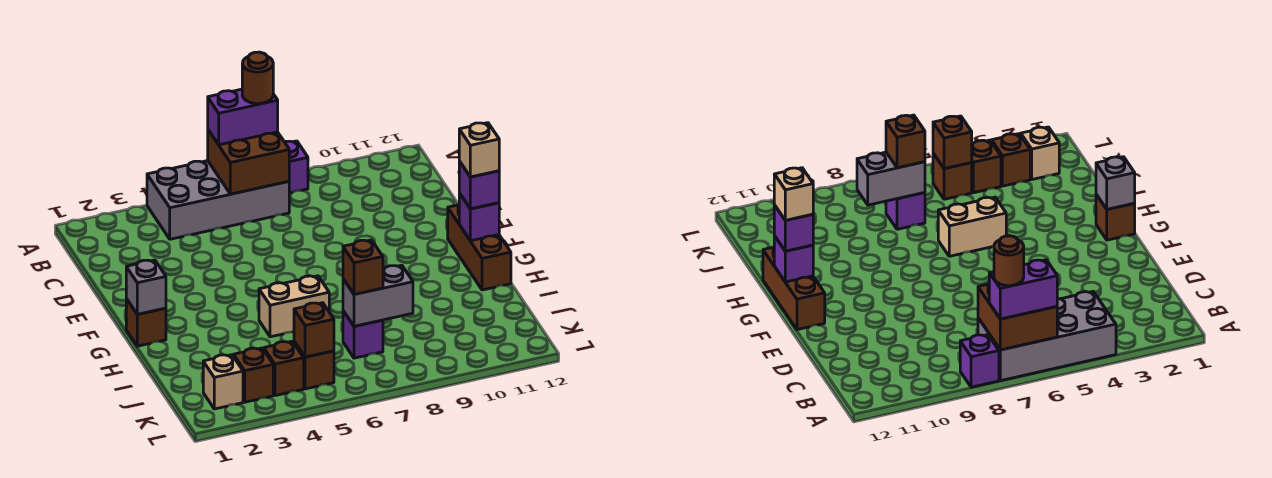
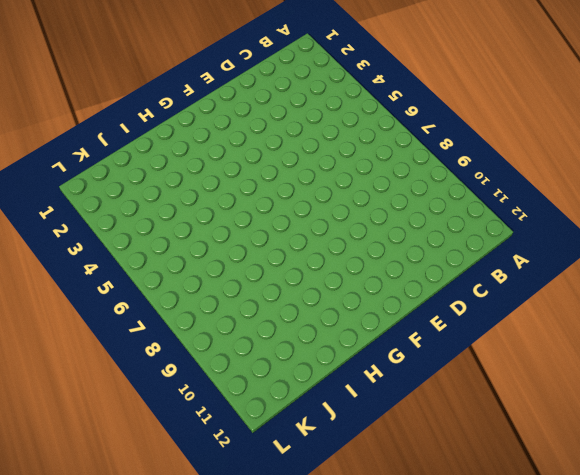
none -> grey brick A4:B7 level 1
none -> purple brick A8 level 1
none -> brown brick F12:H12 level 1

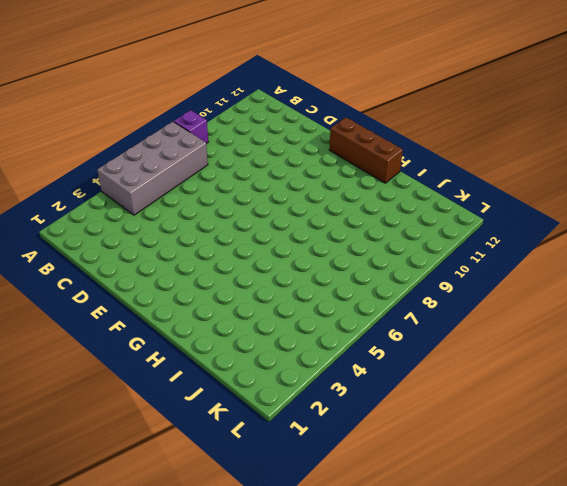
none -> brown brick G1 level 1
none -> tan brick H5:H6 level 1
none -> purple brick J7 level 1

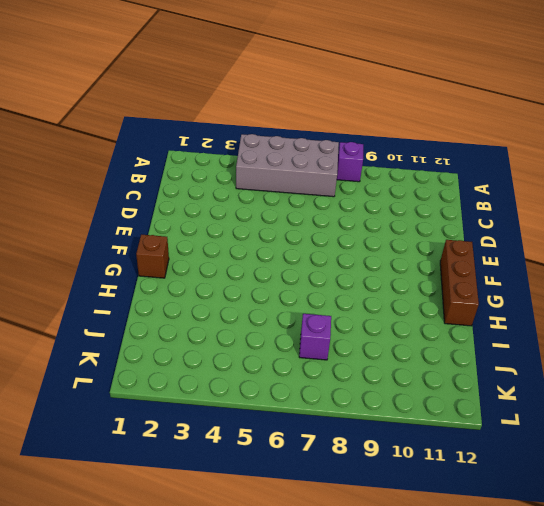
none -> tan brick H5:H6 level 1
none -> tan brick K2 level 1
none -> brown brick K3 level 1

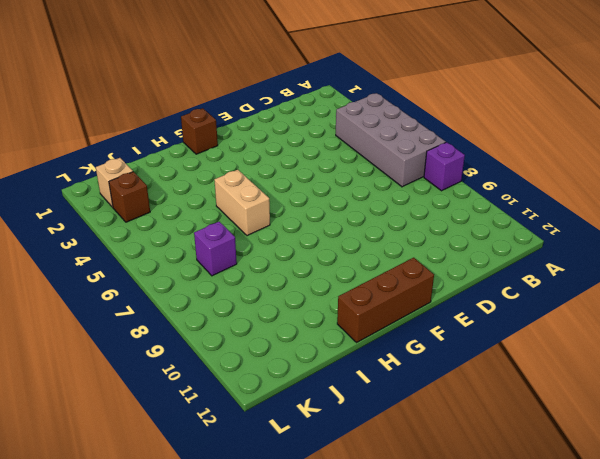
none -> brown brick K4 level 1
none -> brown brick K5 level 1
none -> brown brick A6:B7 level 2

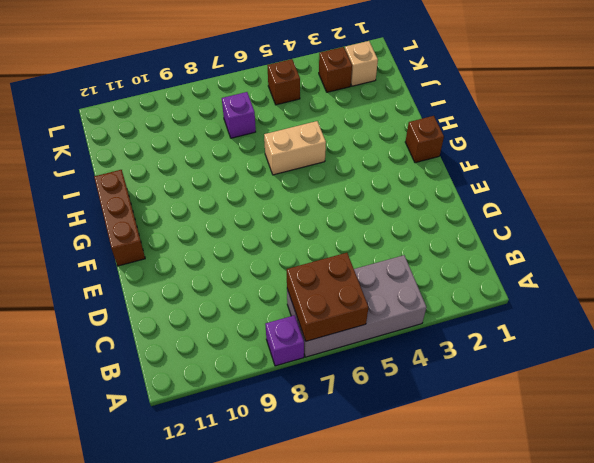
none -> brown brick K4 level 1
none -> grey brick G1 level 2
none -> purple brick G12 level 2

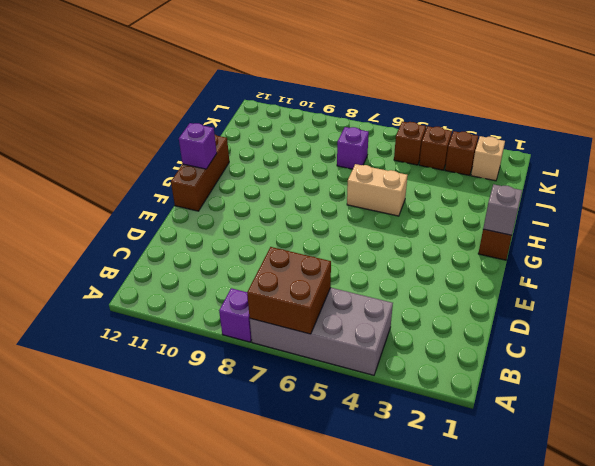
none -> grey brick J7:J8 level 2
none -> brown brick K5 level 2
none -> purple brick A6:A7 level 3

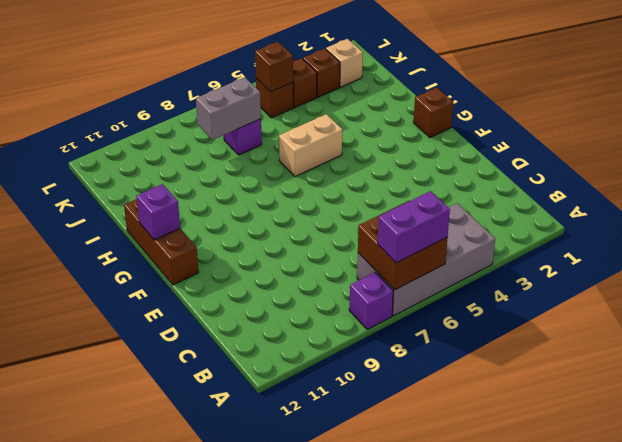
none -> grey brick G1 level 2
none -> purple brick G12 level 3
none -> brown brick J7 level 3

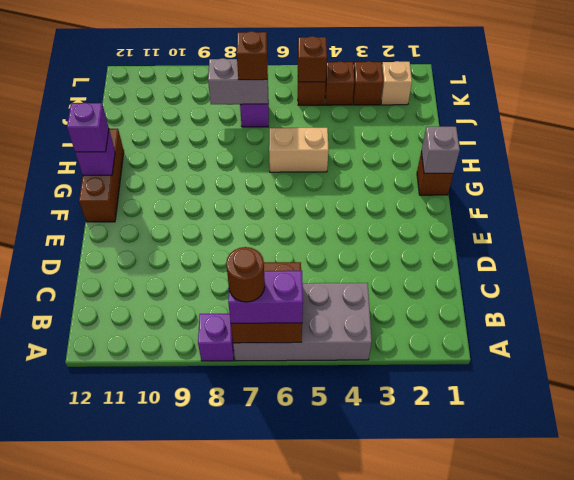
none -> tan brick G12 level 4

